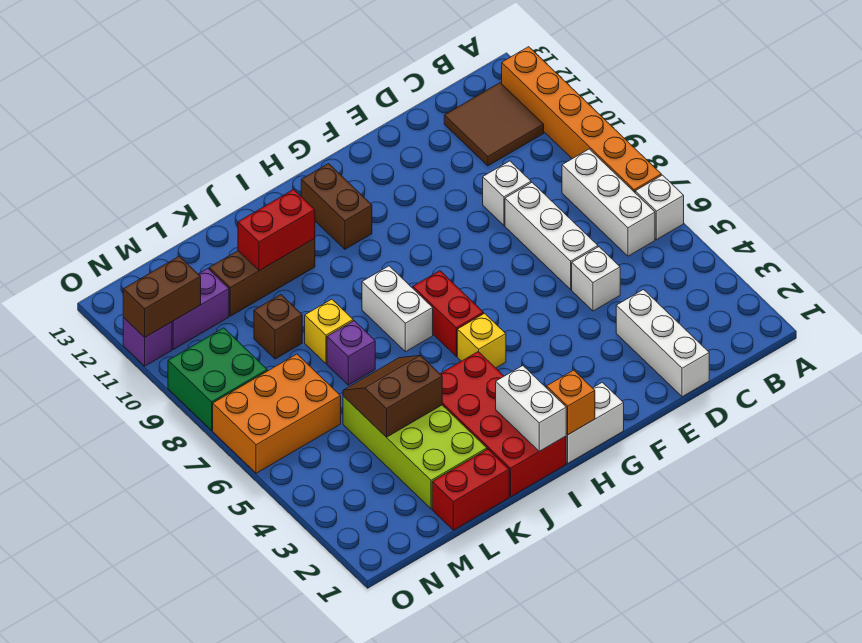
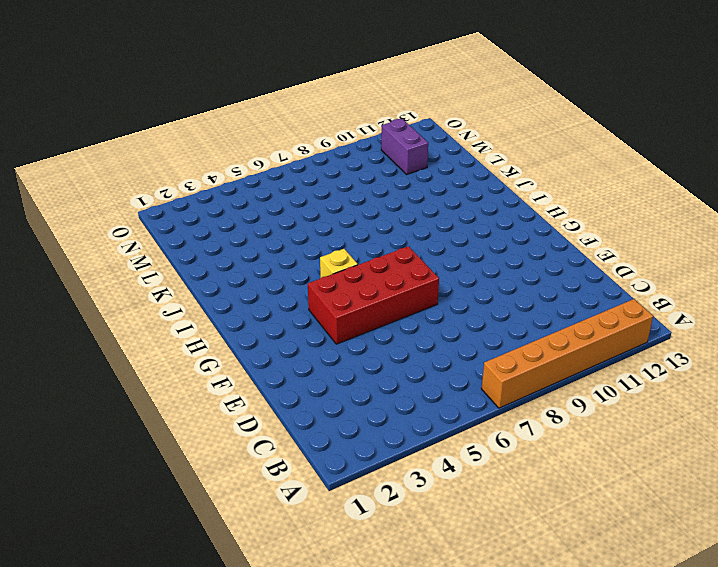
red brick F4:G7 level 1 -> red brick I1:J4 level 1
none -> white brick A6 level 1
none -> white brick B6:B8 level 1
none -> brown tile B11:C12 level 1

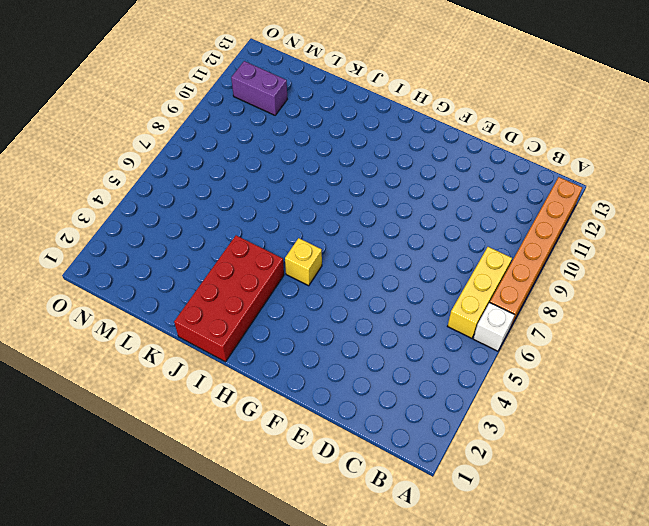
yellow brick B6:B8 level 1 -> white brick B6:B8 level 1
none -> brown tile B11:C12 level 1
none -> white brick D1:D3 level 1
none -> white brick D5 level 1

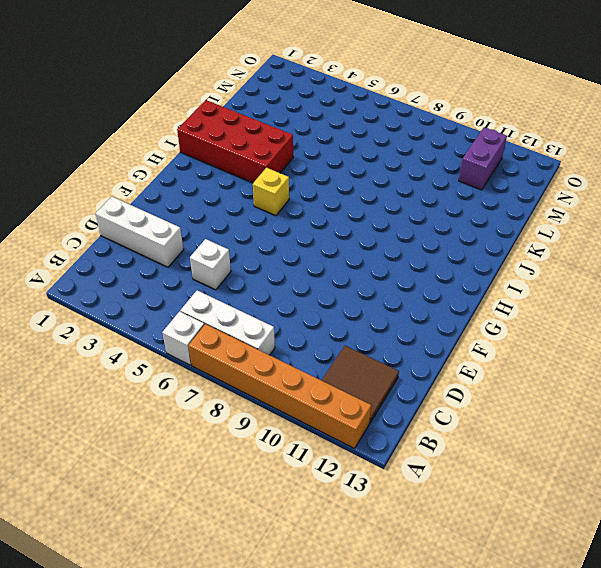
none -> white brick D6:D8 level 1
none -> white brick D9 level 1
none -> white brick G1:H1 level 1

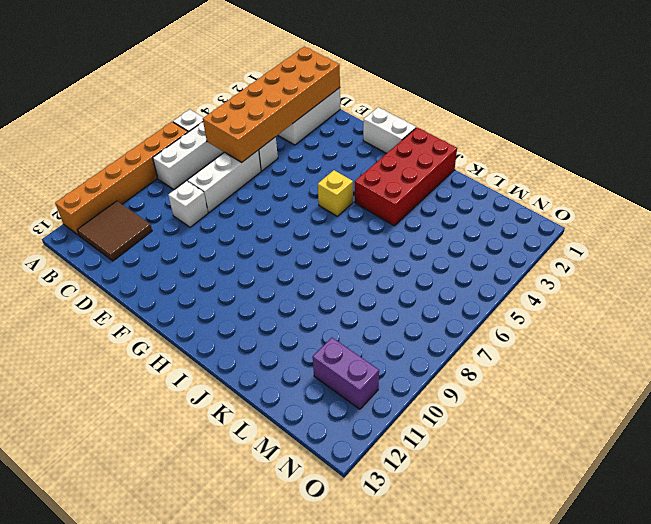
orange brick C1:D6 level 2 -> none
none -> red brick H6:H7 level 1
none -> brown brick H11:H12 level 1
none -> white brick I7:I8 level 1

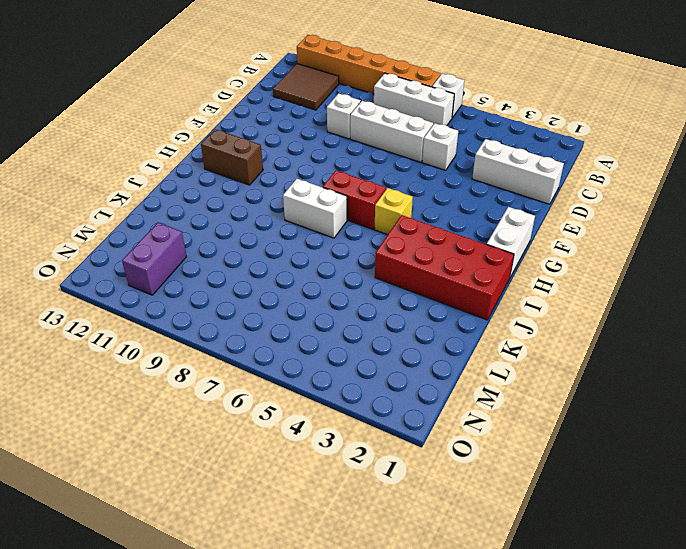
none -> brown brick J11:L11 level 1
none -> red brick K1:L1 level 1
none -> lime brick K2:L5 level 1

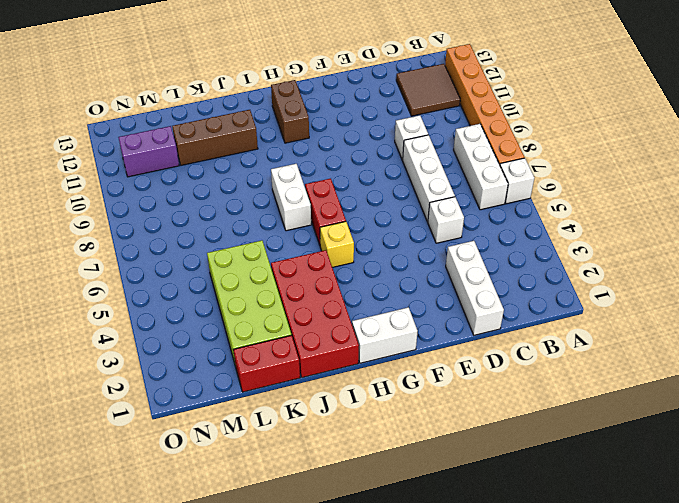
none -> purple brick K7 level 1
none -> yellow brick K8 level 1
none -> brown brick L9 level 1

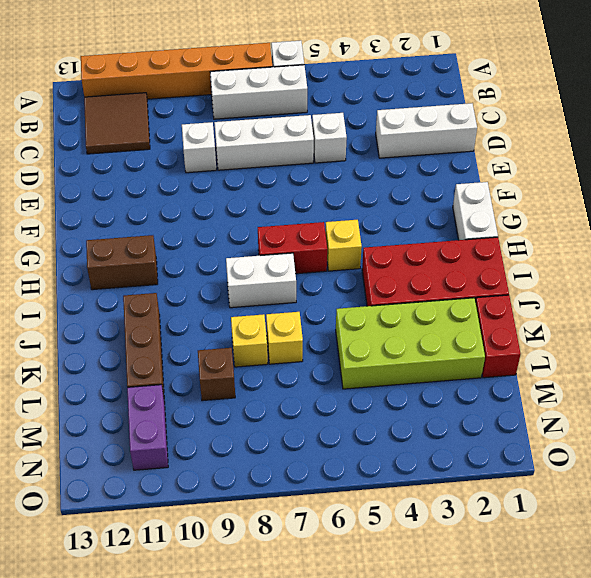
yellow brick K7 level 1 -> purple brick K7 level 1
none -> orange brick M6:O7 level 1
none -> green brick N8:O9 level 1
none -> purple brick O11 level 1

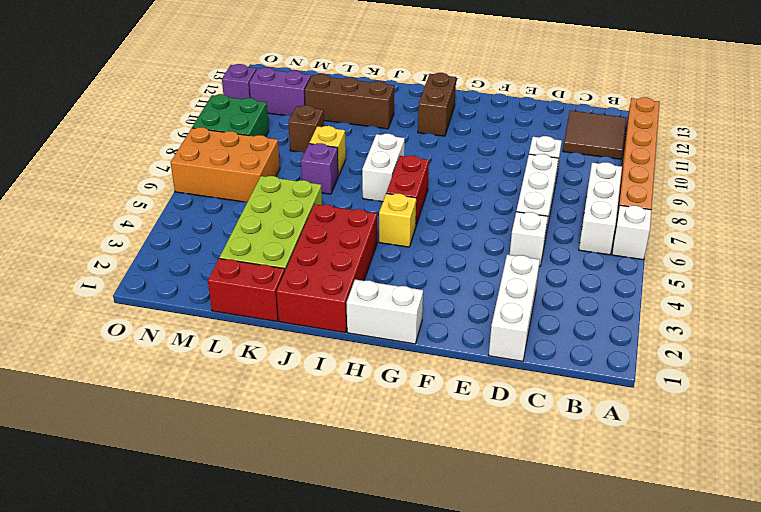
none -> orange brick H1 level 2
none -> white brick I1:I2 level 2
none -> red brick J11:K11 level 2

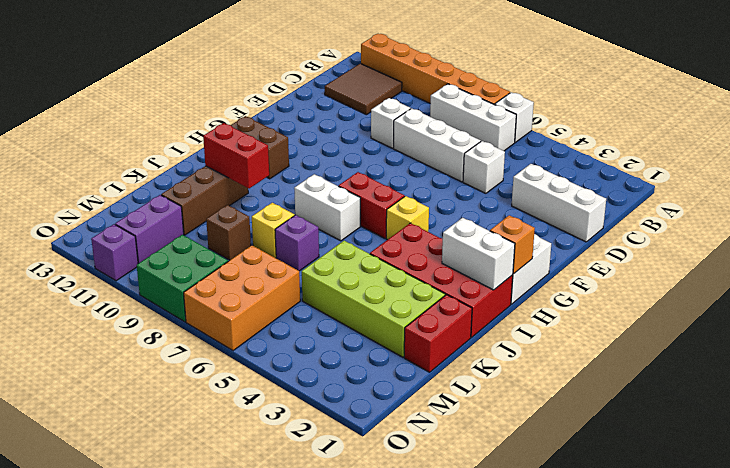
red brick J10:J11 level 2 -> red brick J11:K11 level 2
none -> brown slope K4:L5 level 2 top 4
none -> brown brick N11:O11 level 2

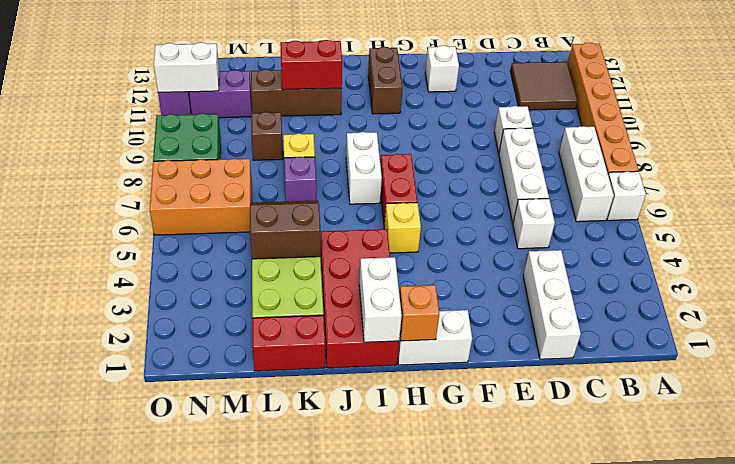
white brick F12 level 1 -> none
white brick N11:O11 level 2 -> brown brick N11:O11 level 2

